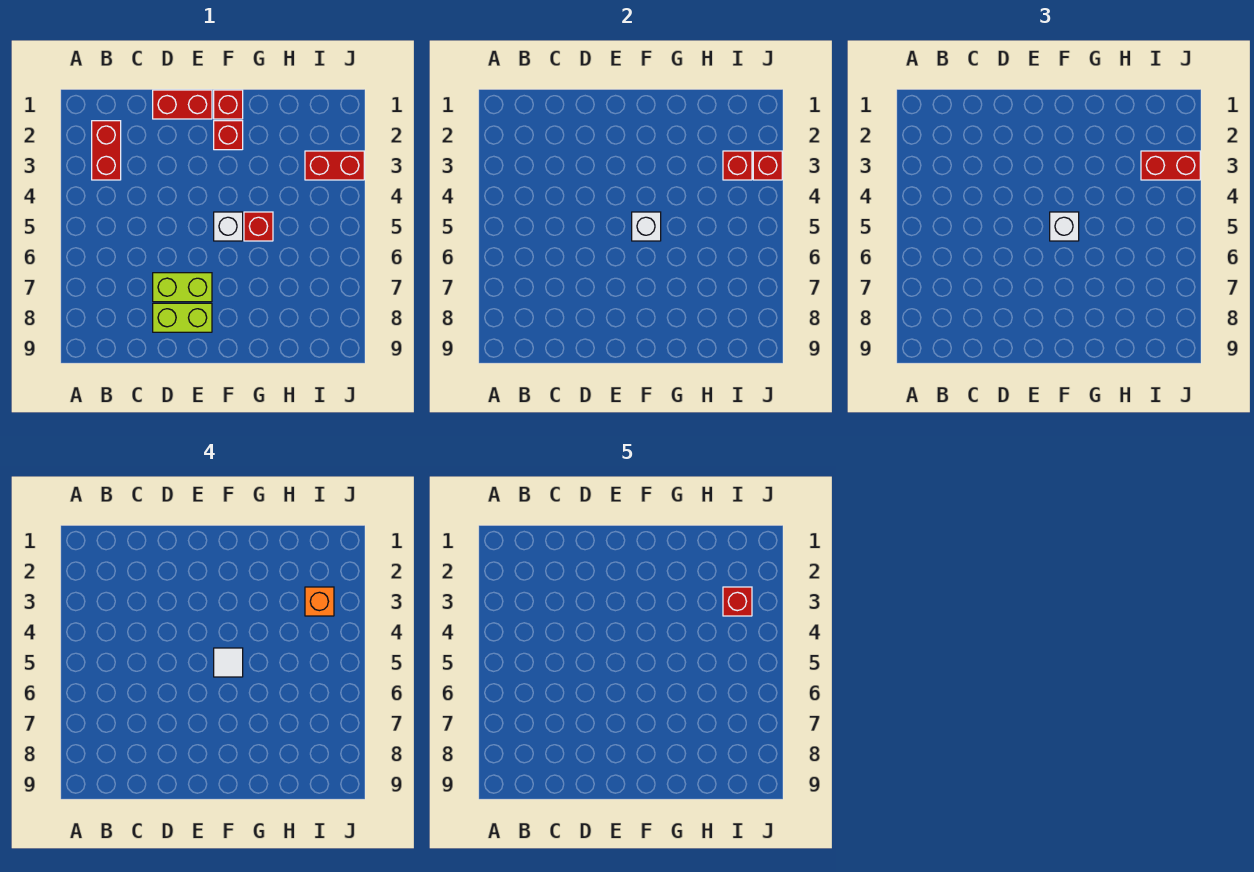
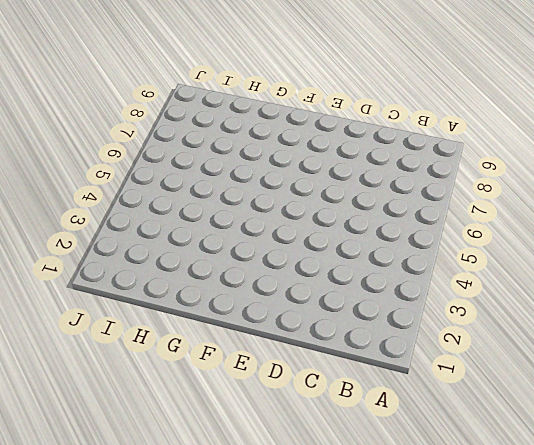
none -> red brick B2:B3 level 1
none -> red brick D1:E1 level 1
none -> lime brick D7:E7 level 1

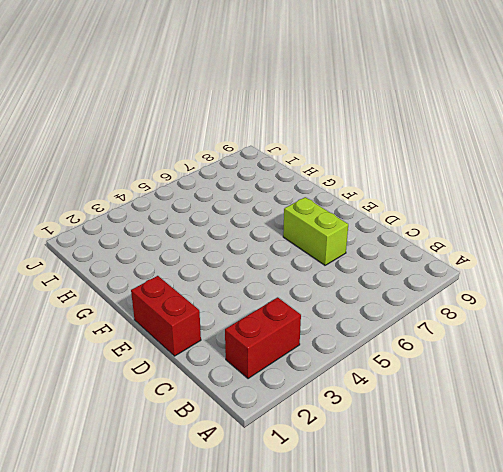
none -> lime brick D8:E8 level 1
none -> red brick F1 level 1
none -> red brick F2 level 1

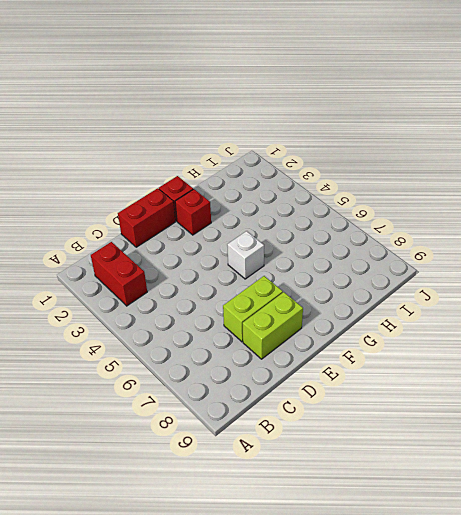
none -> red brick G5 level 1
none -> red brick I3:J3 level 1
none -> white brick F5 level 2

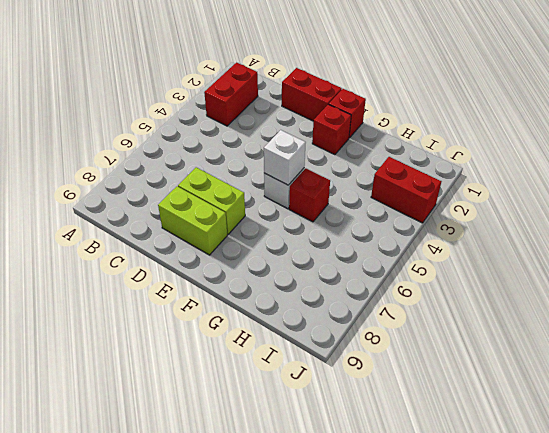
none -> red brick I3 level 2
none -> red brick J3 level 2
none -> white brick F5 level 3

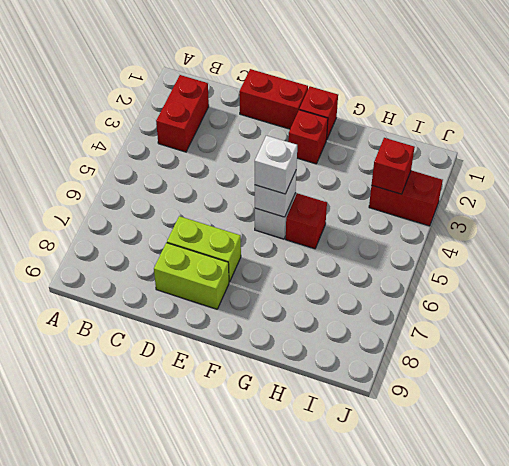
none -> red brick J3 level 2
none -> red brick I3:J3 level 3
none -> white tile F5 level 4

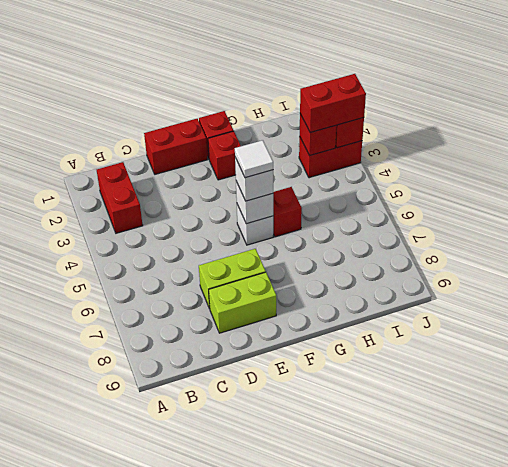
none -> orange brick I3 level 4
none -> red brick I3 level 5

